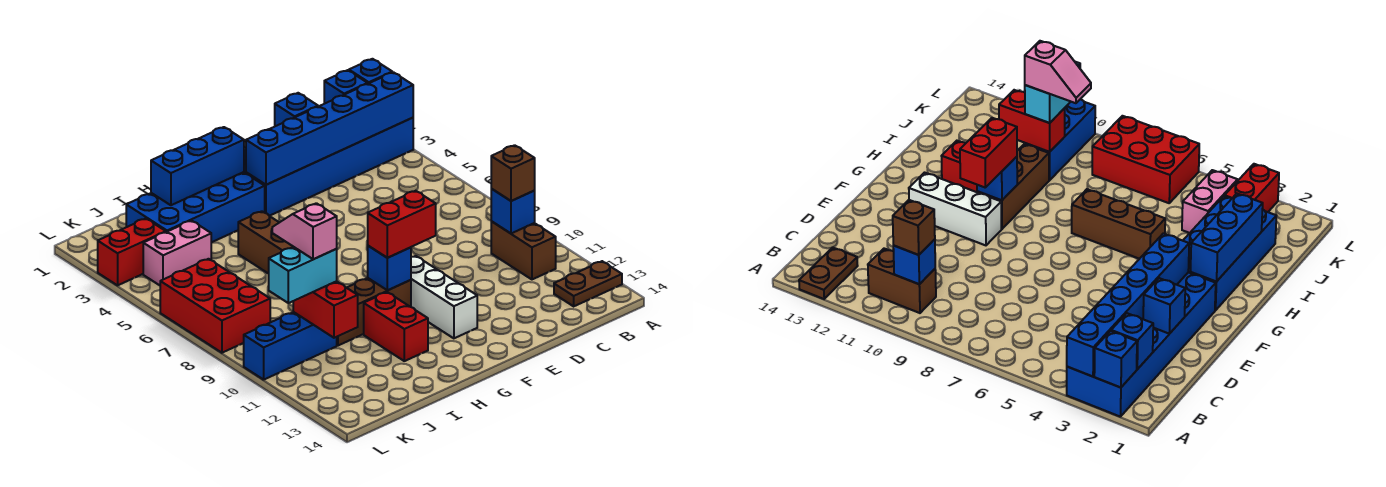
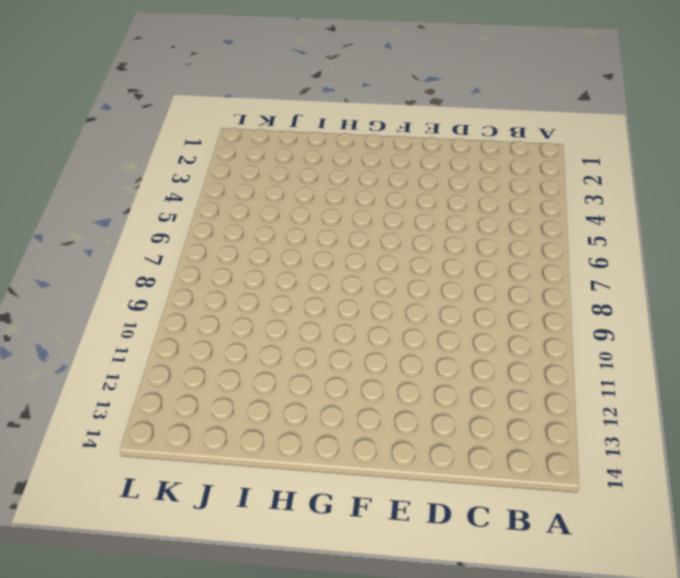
none -> blue brick A2:F3 level 1
none -> brown plate A13:B13 level 1
none -> brown brick B10:B11 level 1

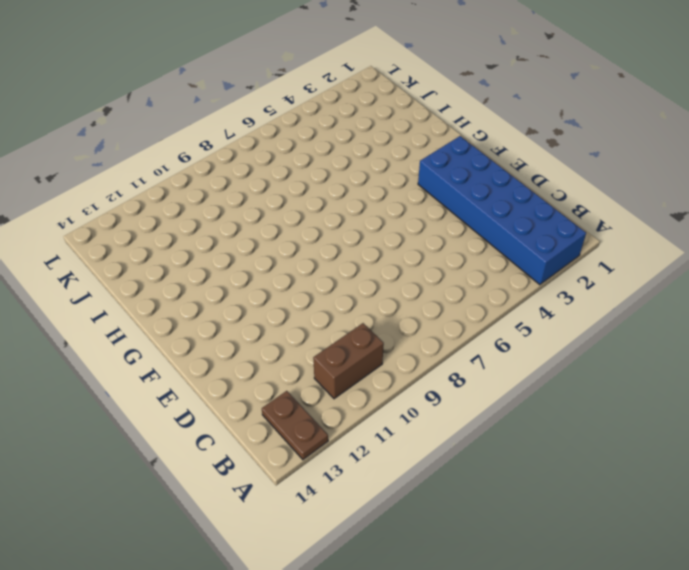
none -> white brick F10:F12 level 1
none -> blue brick G2:J3 level 1
none -> brown brick G10:I10 level 1

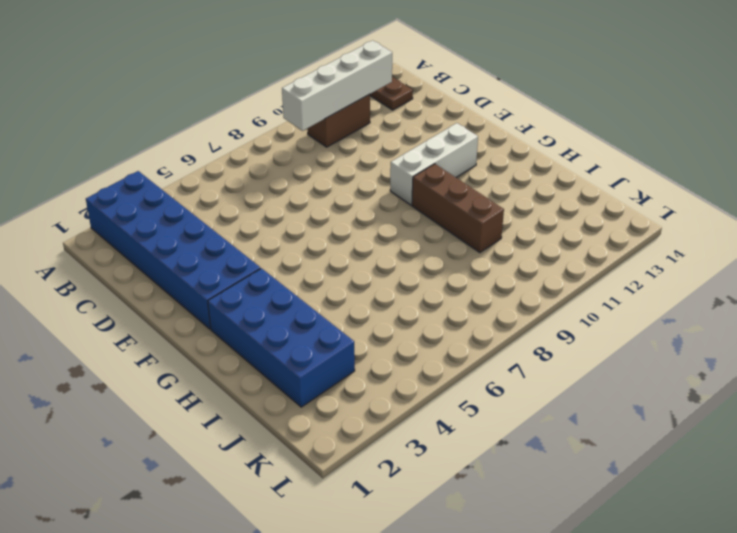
white brick B9:B12 level 2 -> blue brick B10 level 2
none -> brown brick H5:H7 level 1
none -> red brick H11:H12 level 1
none -> pink brick J4:K4 level 1

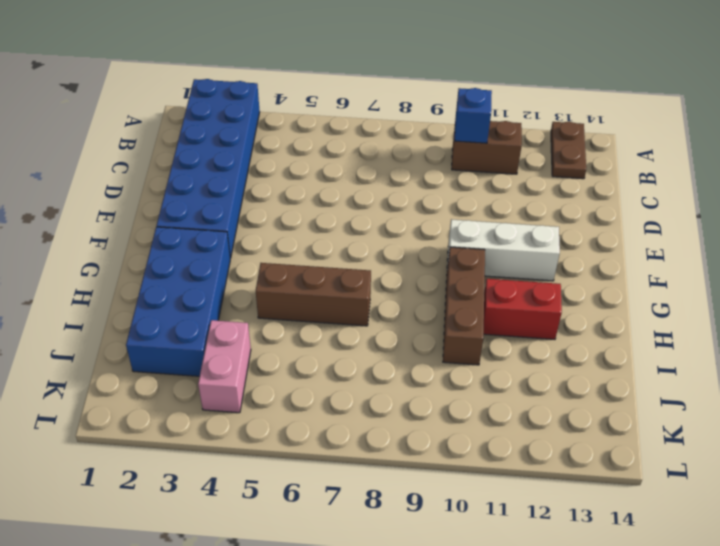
none -> blue brick J10:L10 level 1
none -> red brick K3:L3 level 1
none -> red brick K6:L8 level 1

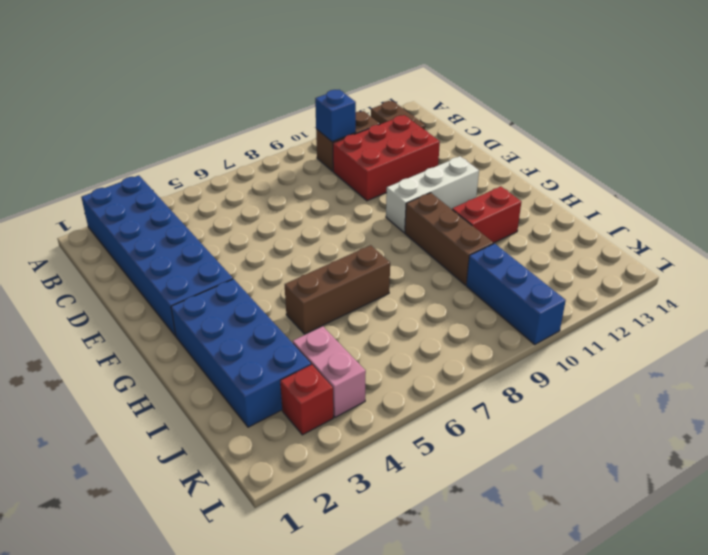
red brick C10:D12 level 1 -> red brick K6:L8 level 1
red brick K3 level 1 -> red brick K3:L3 level 1
none -> blue brick A2 level 2
none -> blue brick A3:F3 level 2
none -> blue brick B2 level 2

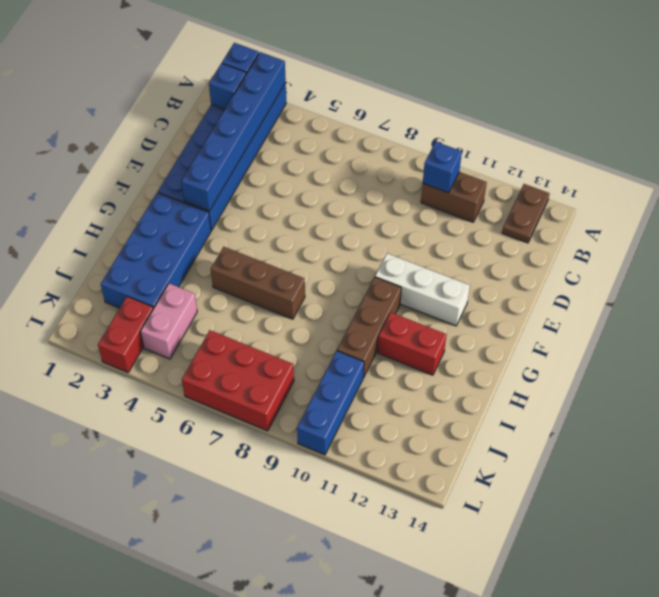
none -> blue brick D2 level 2
none -> blue brick G2:I2 level 2
none -> blue brick G10 level 2

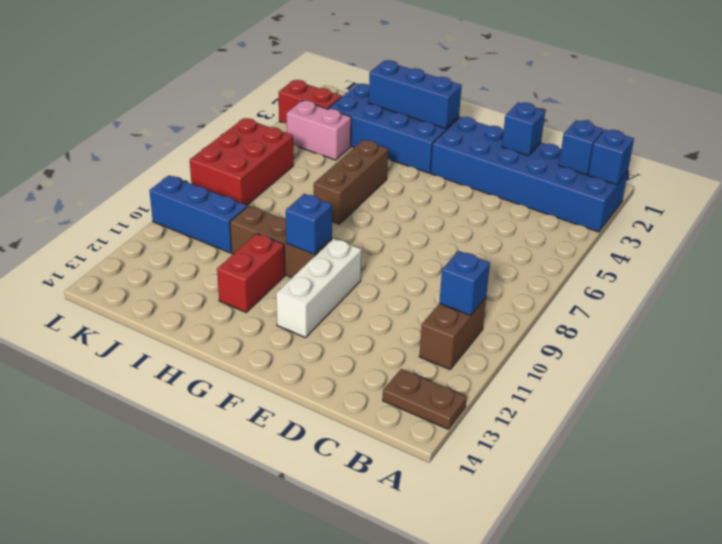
none -> blue brick A3:F3 level 2
none -> red brick J10:J11 level 2
none -> brown brick B10 level 3

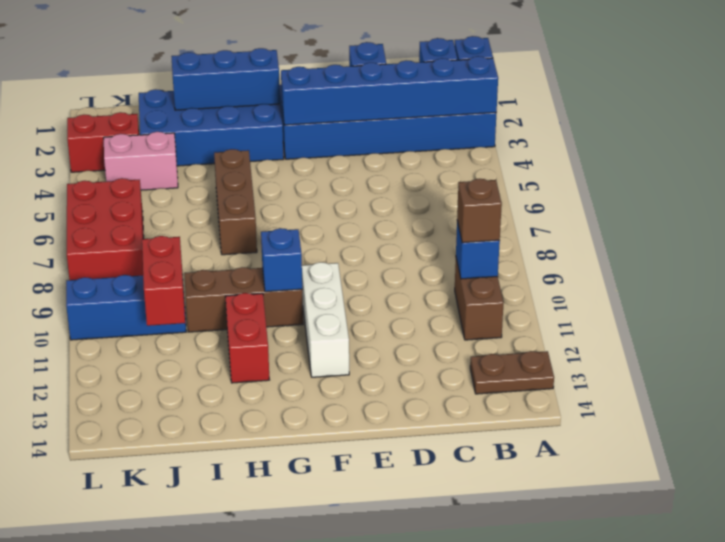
none -> red brick F10:G10 level 3
none -> cyan brick J10:K10 level 3
none -> pink slope J9:J10 level 4 top 10

